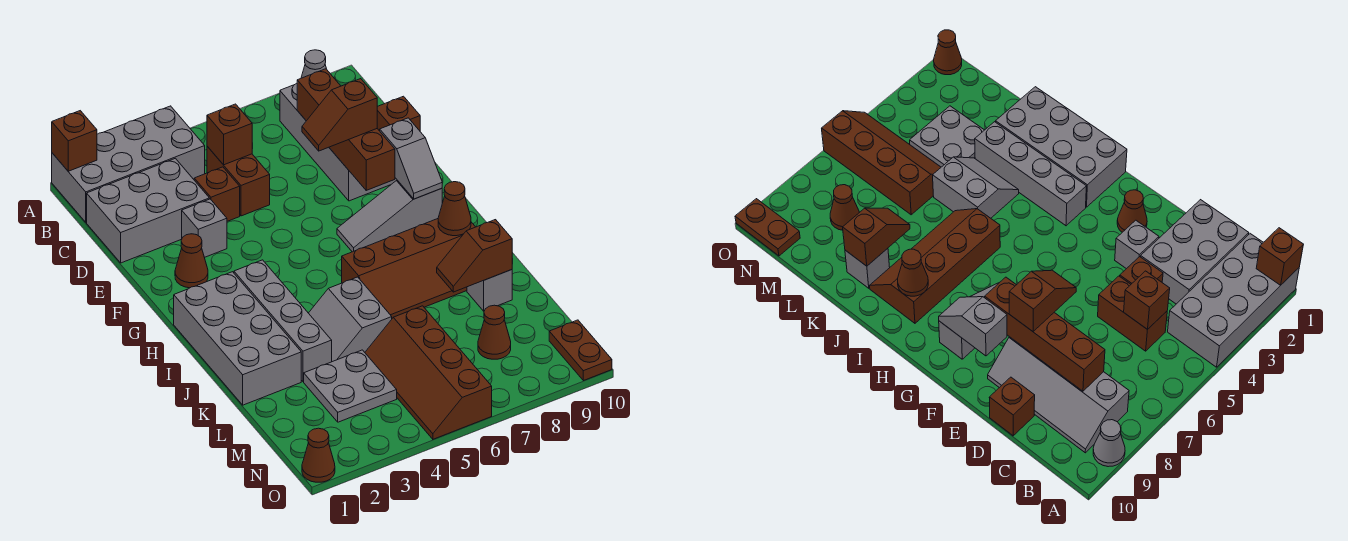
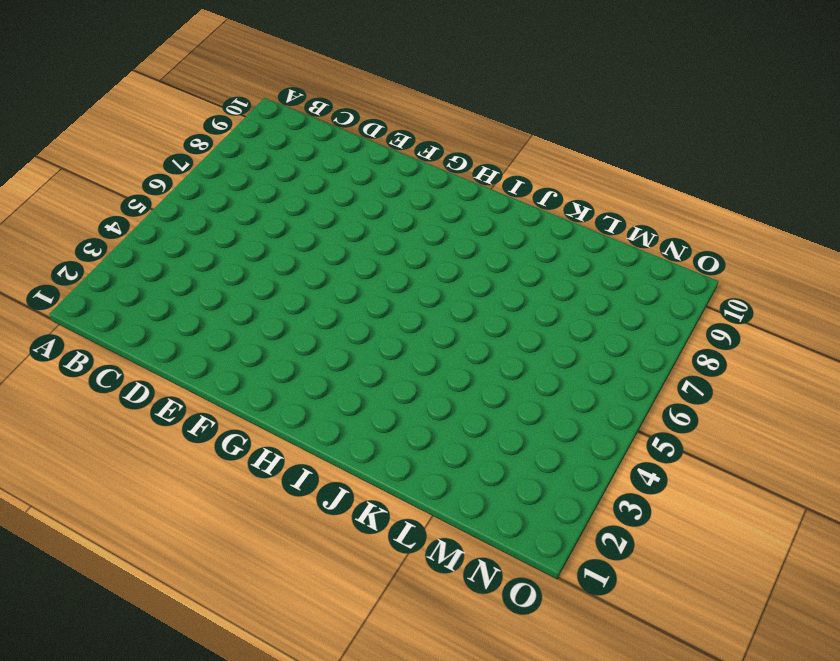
none -> grey brick A1:B4 level 1
none -> grey cone A9 level 1
none -> grey slope B8:E9 level 1 top 8

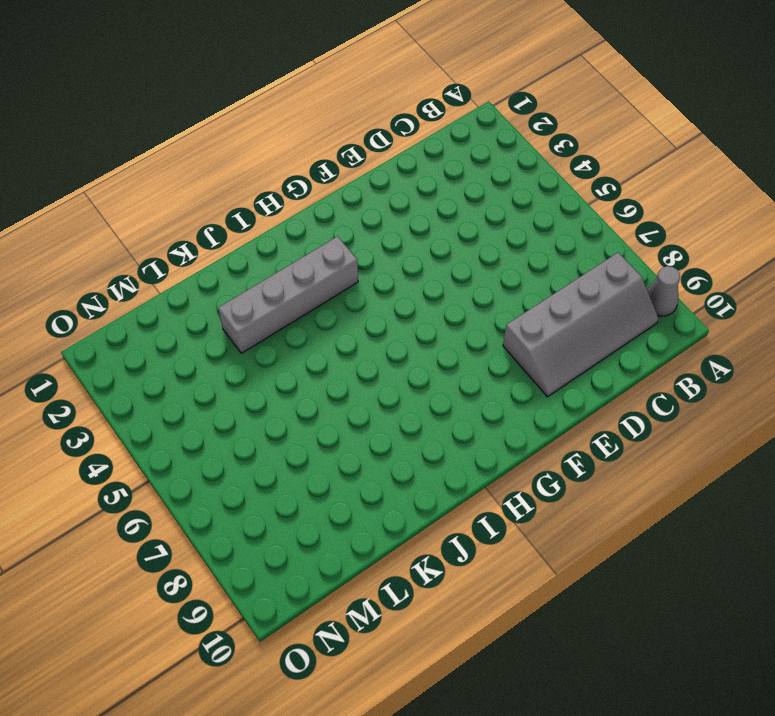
none -> grey brick A1:B4 level 1
none -> grey brick C1:D3 level 1
none -> brown brick C5:D5 level 1

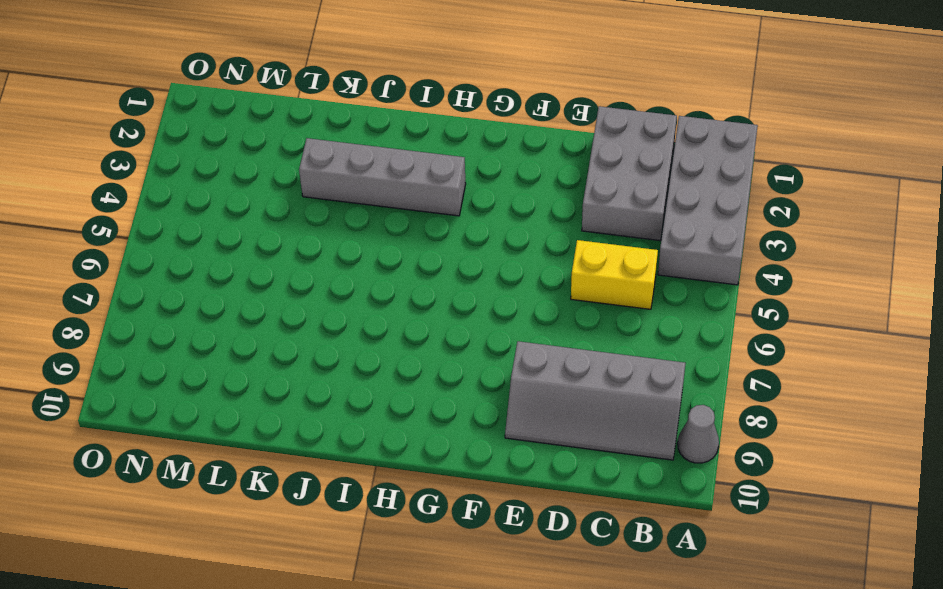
yellow brick C5:D5 level 1 -> brown brick C5:D5 level 1
none -> brown brick D4 level 1
none -> brown brick D10 level 1
none -> grey brick E3 level 1

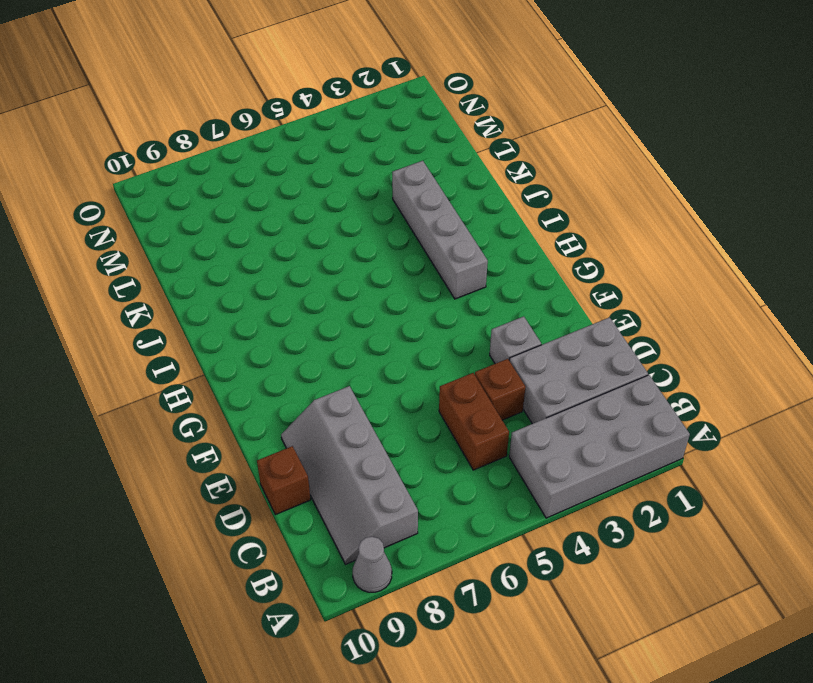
none -> brown cone F2 level 1
none -> grey slope G7:G9 level 1 top 9
none -> grey brick H1:K2 level 1

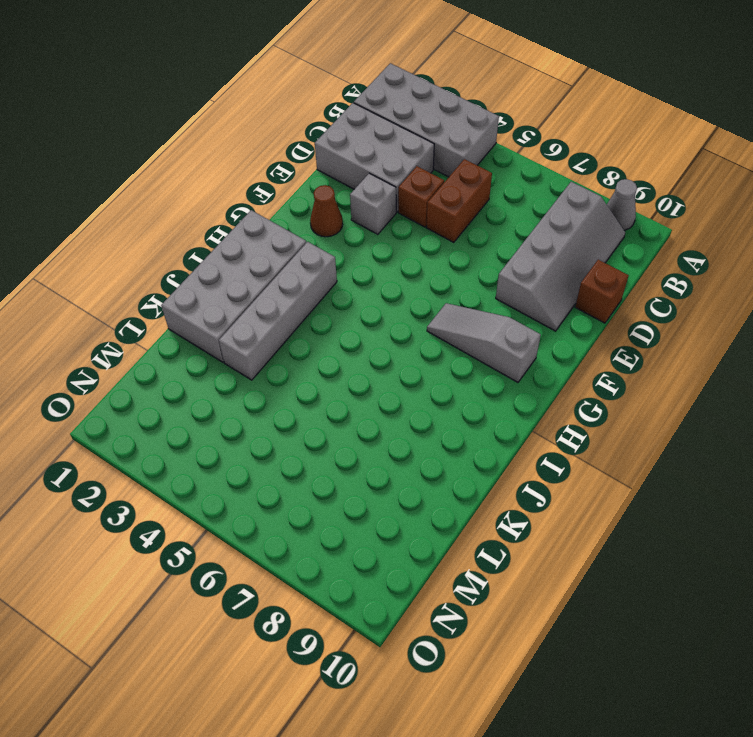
none -> brown slope I6:J9 level 1 top I
none -> grey slope J4:K5 level 1 top 5
none -> grey brick K9 level 1

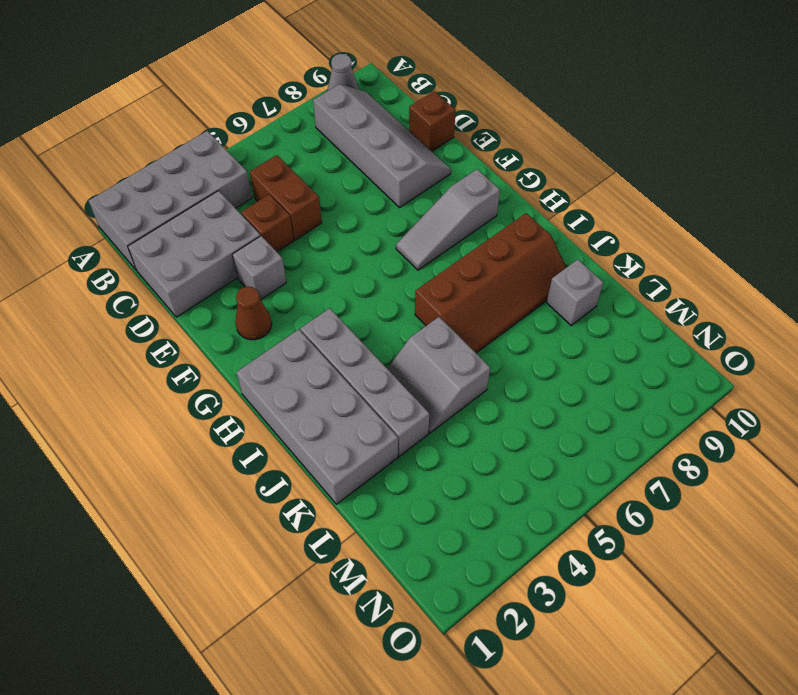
none -> grey plate L3:M4 level 1
none -> brown slope L5:O6 level 1 top 6
none -> brown cone M8 level 1

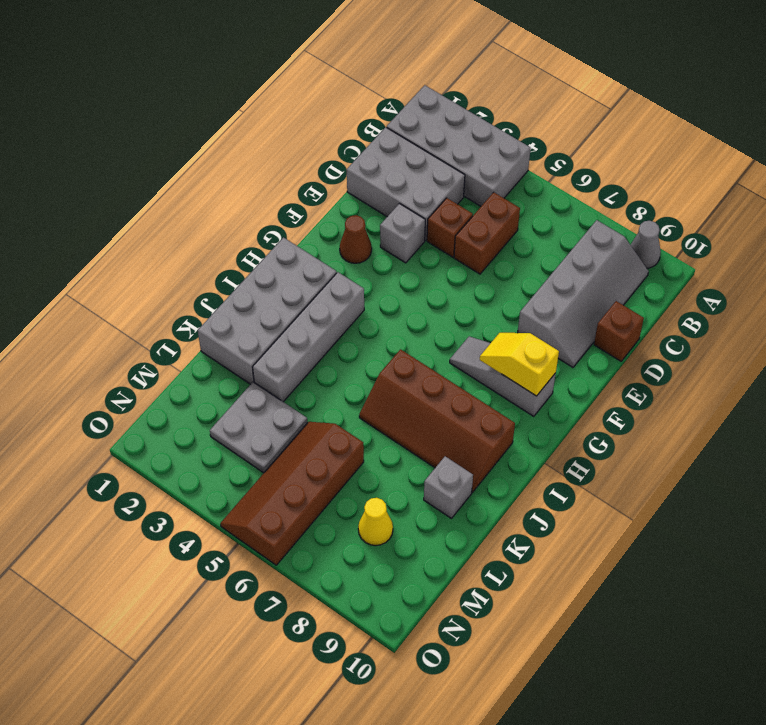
yellow slope G8:G9 level 2 top 9 -> grey slope F9:G9 level 2 top F
yellow cone M8 level 1 -> brown cone M8 level 1
none -> grey slope J4:K5 level 1 top 5
none -> brown plate N10:O10 level 1
none -> brown cone O1 level 1

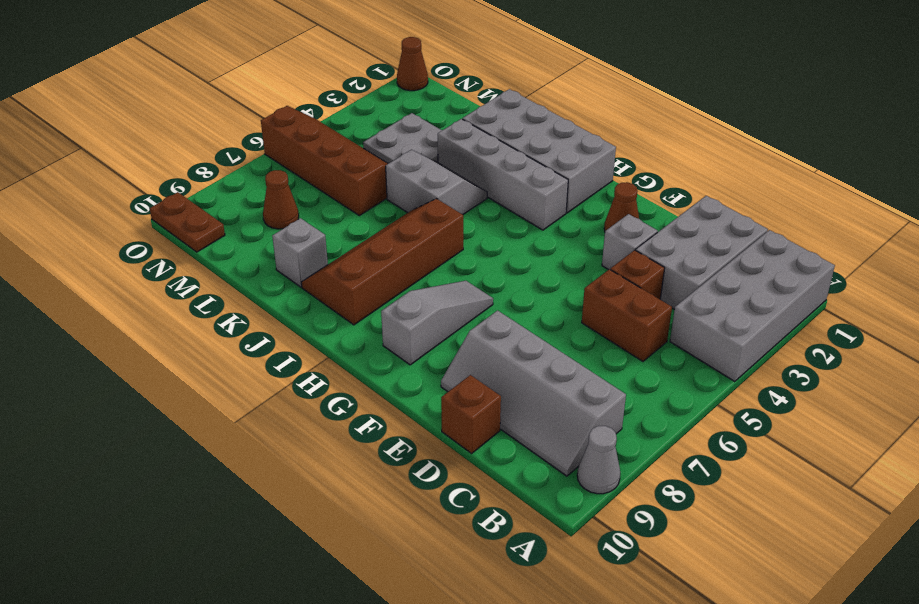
none -> brown brick A1 level 2
none -> brown brick C5 level 2
none -> brown brick C8:F8 level 2

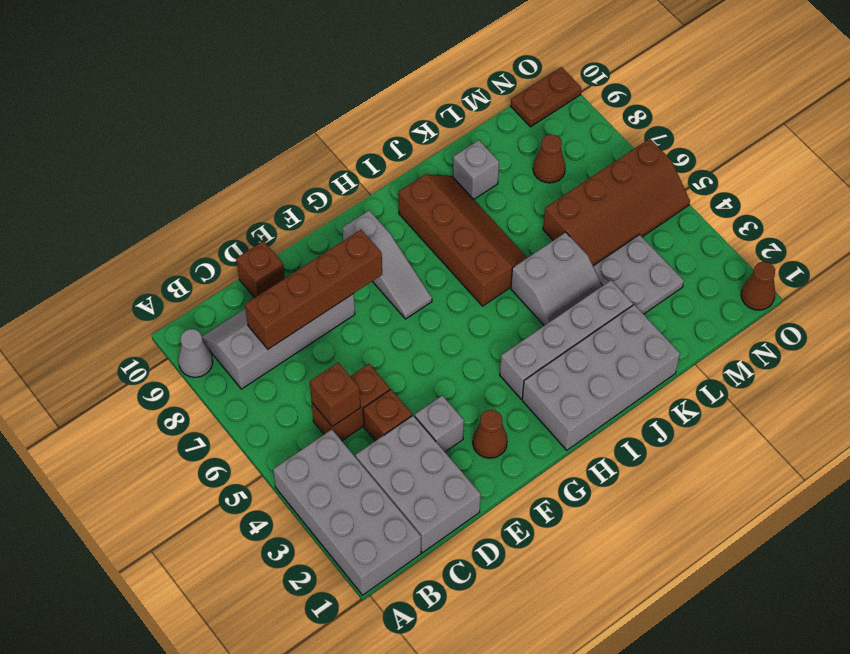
none -> brown brick A1 level 2
none -> grey slope F9:G9 level 2 top F
none -> brown cone I9 level 2

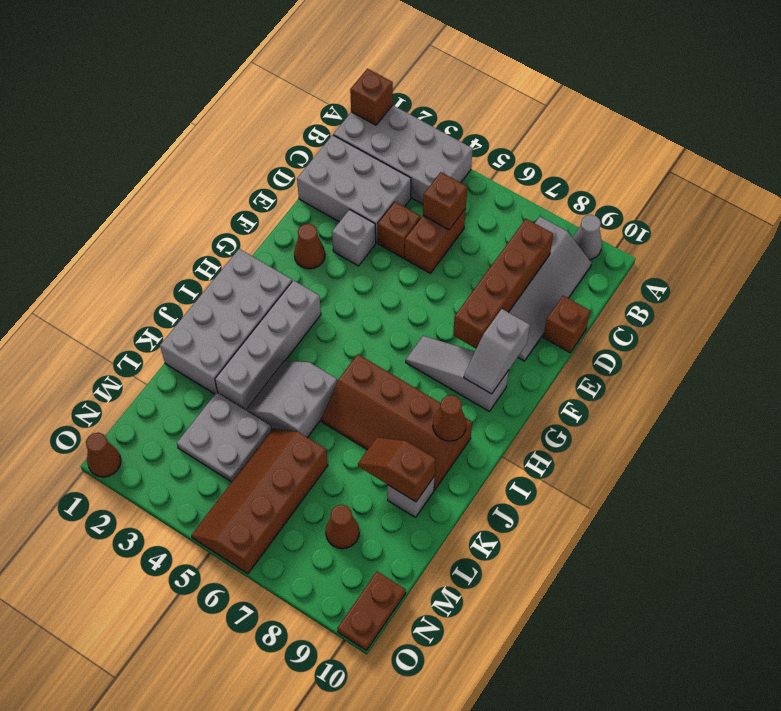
none -> brown slope E7:E8 level 3 top 8

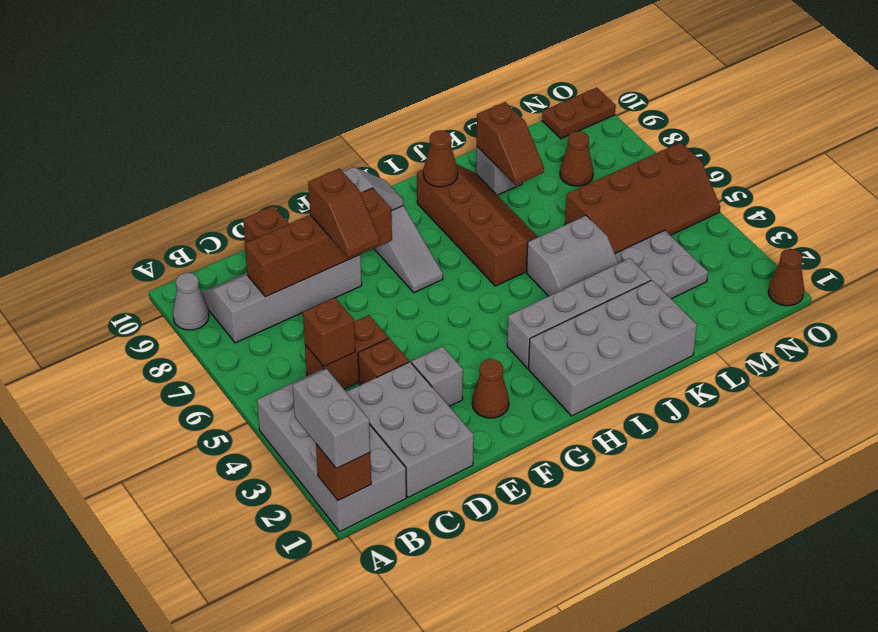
grey brick A1:A2 level 3 -> none

